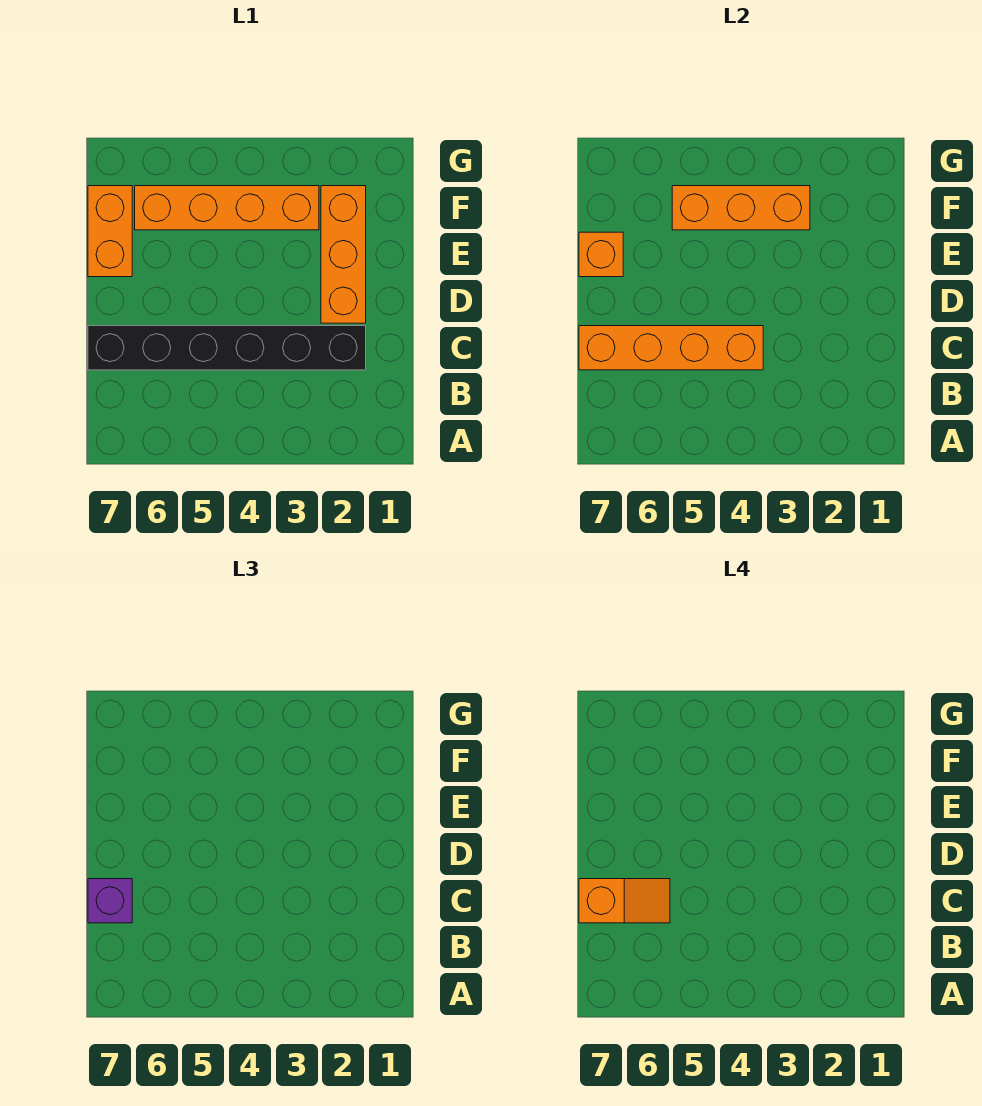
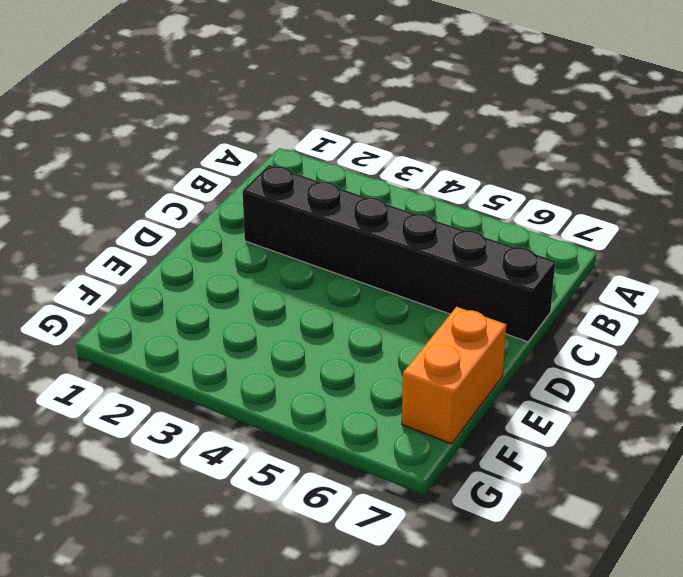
none -> orange brick D2:F2 level 1
none -> orange brick F3:F6 level 1

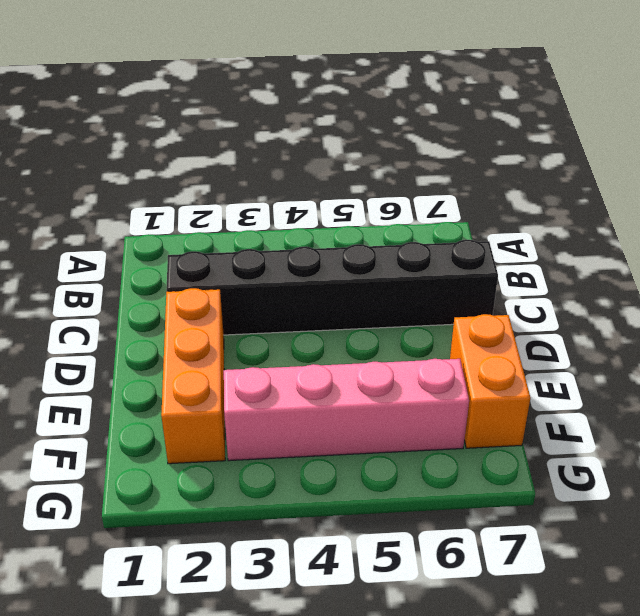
pink brick F3:F6 level 1 -> orange brick F3:F6 level 1
none -> orange brick C4:C7 level 2
none -> orange brick E7 level 2

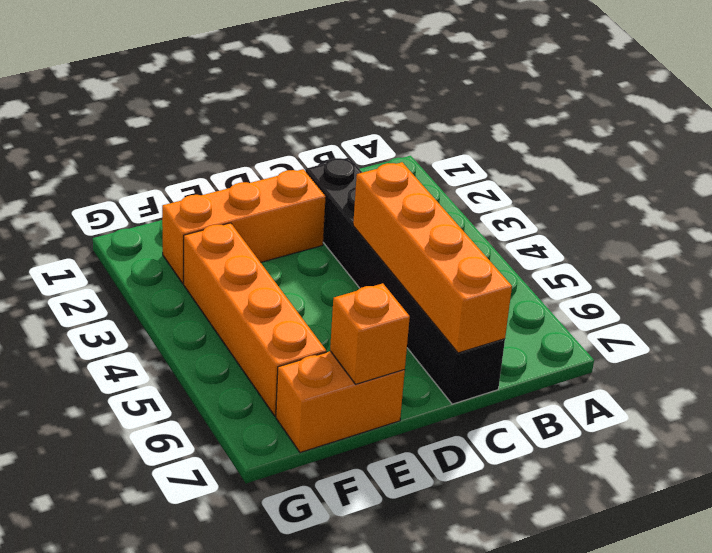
none -> orange brick F3:F5 level 2
none -> purple brick C7 level 3

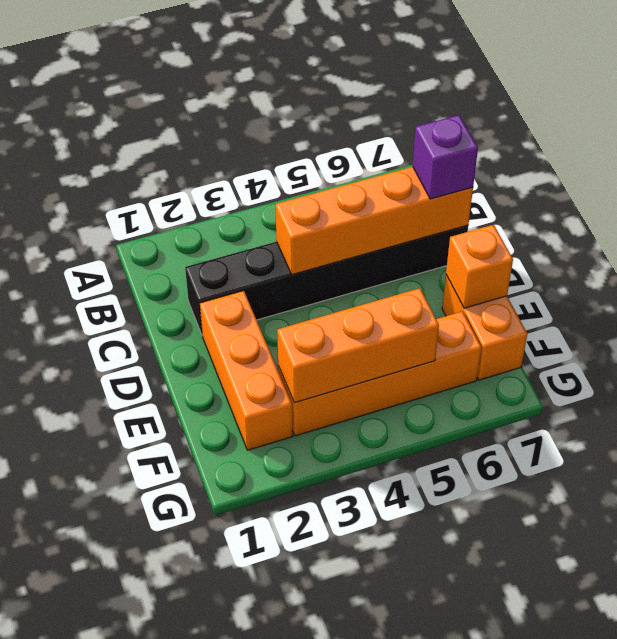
none -> orange slope C6:C7 level 4 top 7

